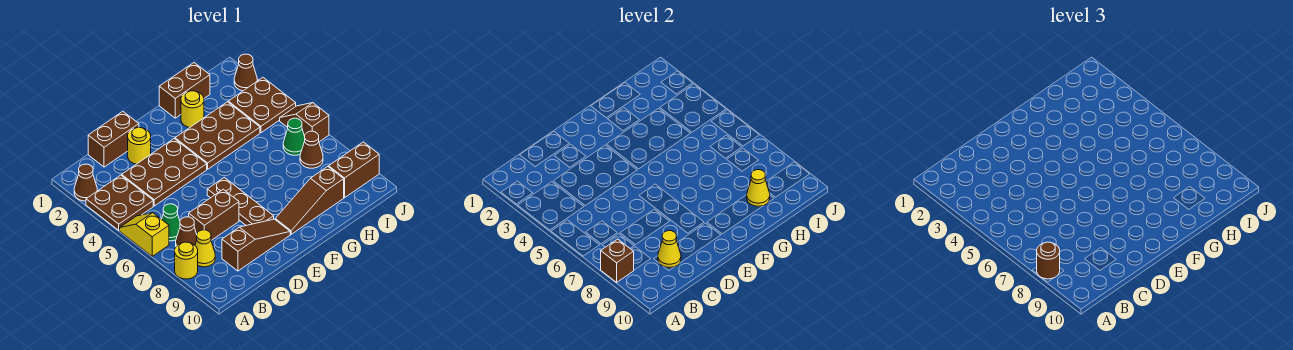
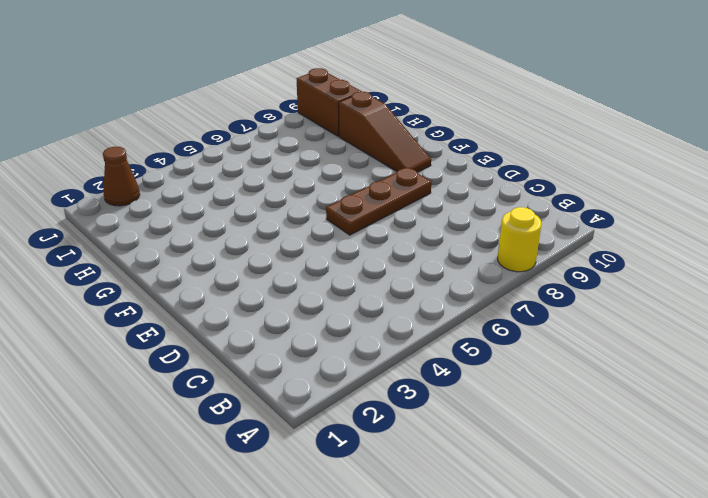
none -> brown cone A2 level 1
none -> brown plate A3:B4 level 1
none -> yellow slope A5:A6 level 1 top 6

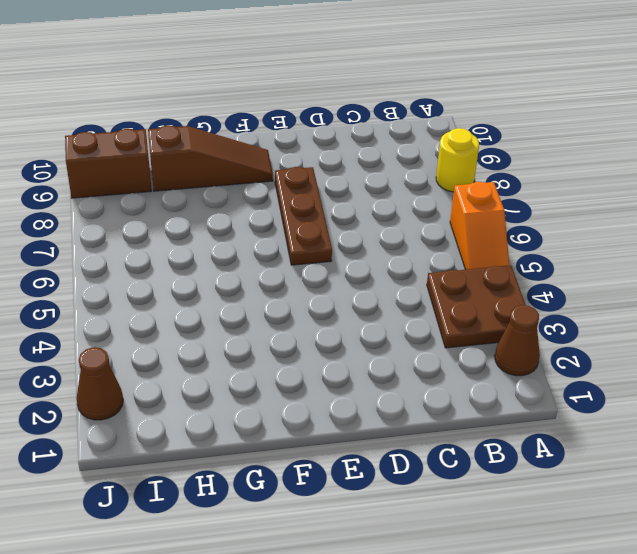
orange slope A5:A6 level 1 top 6 -> yellow slope A5:A6 level 1 top 6
none -> green cone B6 level 1
none -> brown cone B7 level 1
none -> yellow cone B8 level 1

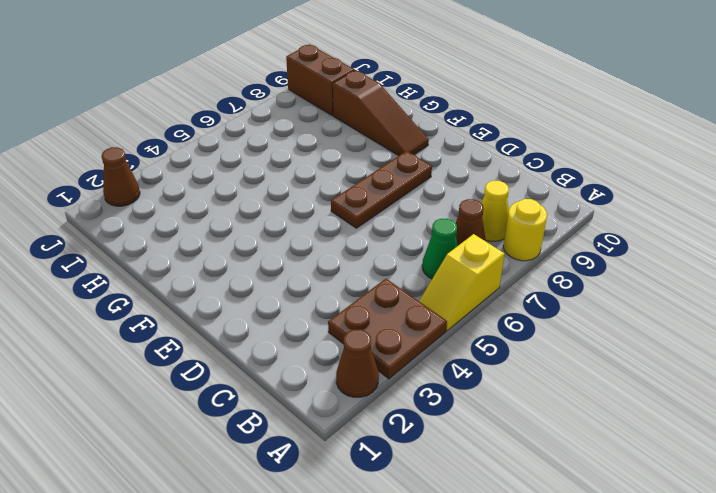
none -> brown brick C1:D1 level 1
none -> brown plate C3:E4 level 1
none -> brown brick C7:D7 level 1

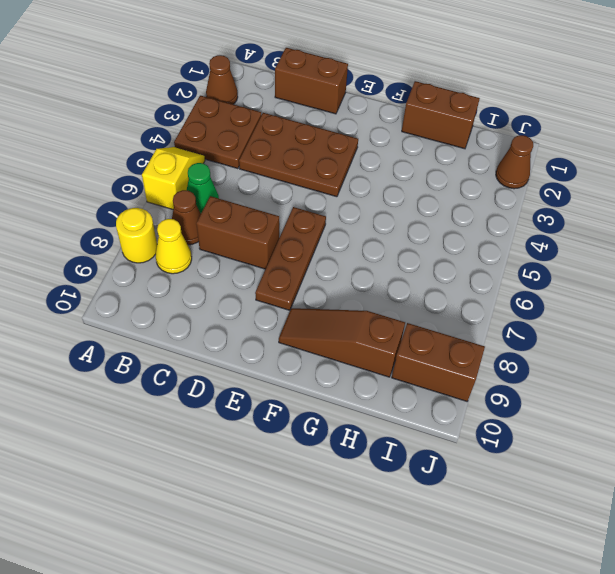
none -> brown slope C9:E9 level 1 top C
none -> yellow round brick D2 level 1
none -> brown plate F3:H4 level 1

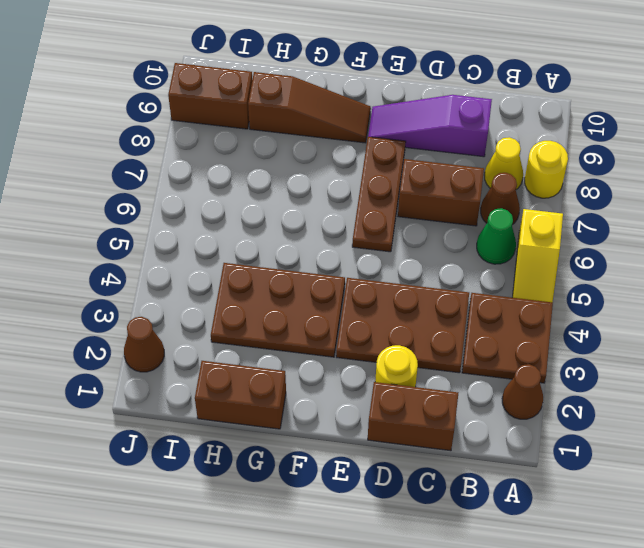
purple slope C9:E9 level 1 top C -> brown slope C9:E9 level 1 top C
none -> yellow round brick G2 level 1
none -> brown plate I3:J4 level 1
none -> green cone I6 level 1

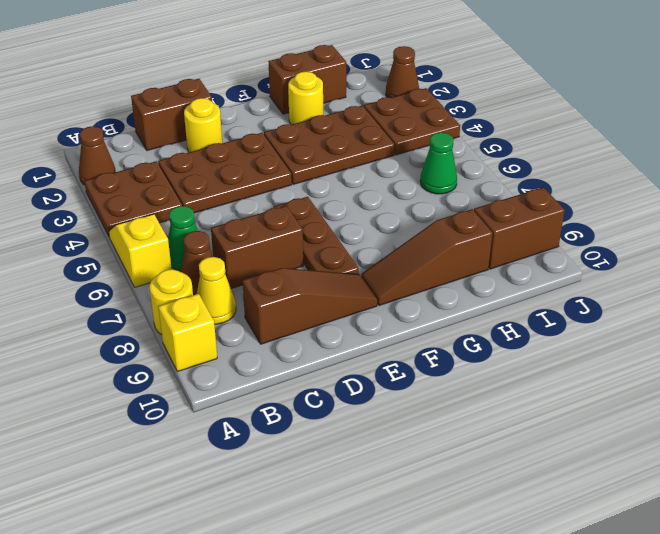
yellow brick A9 level 1 -> none
none -> brown cone I7 level 1
none -> brown slope J5:J6 level 1 top 6
none -> brown brick A8 level 2

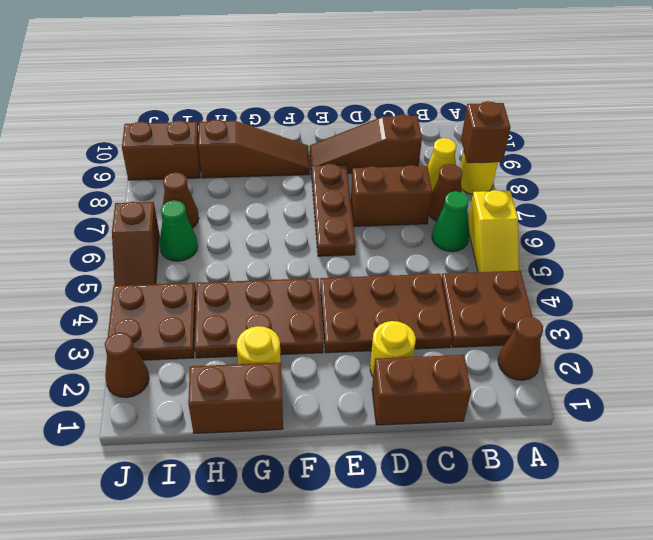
none -> yellow cone C9 level 2
none -> yellow cone H9 level 2
none -> brown round brick A8 level 3

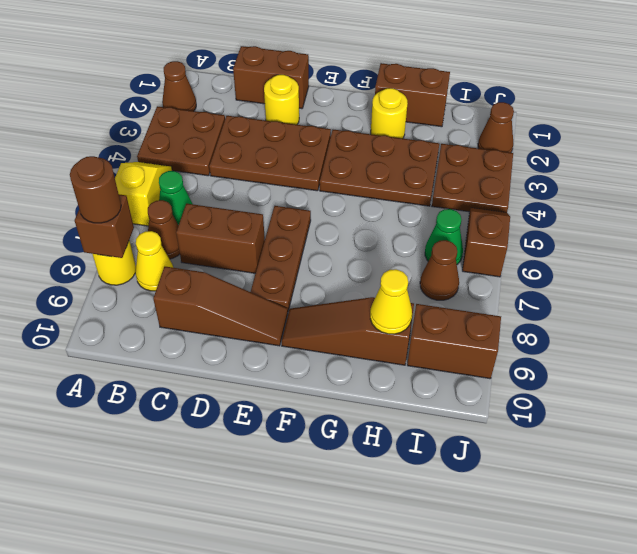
none -> yellow cone C9 level 2

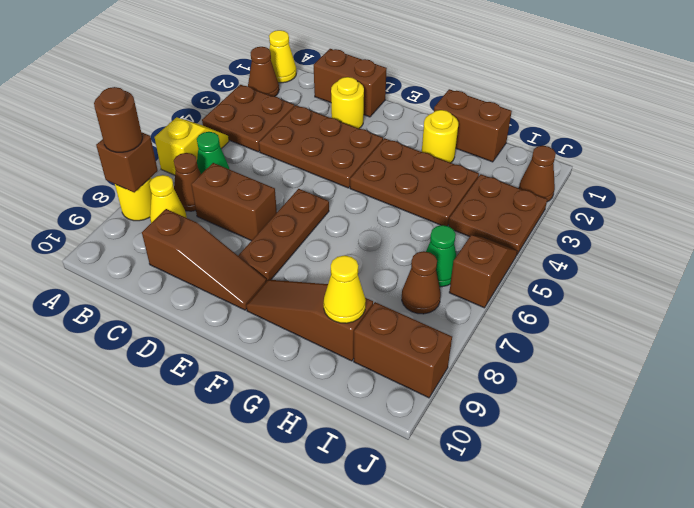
yellow cone A1 level 1 -> yellow cone C9 level 2

